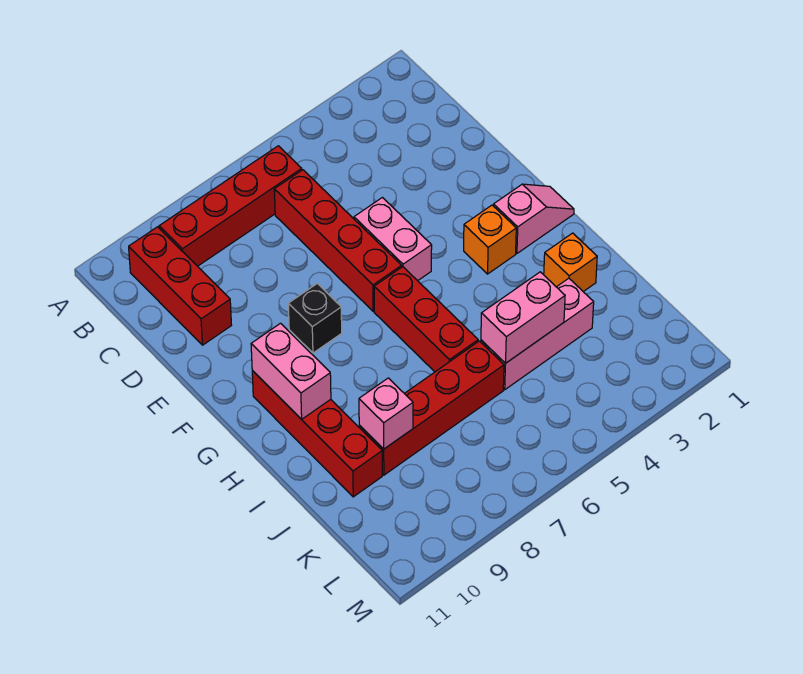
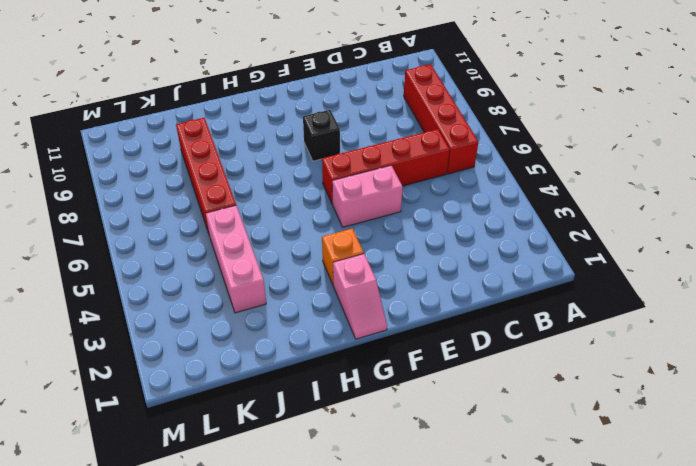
none -> red brick B10:D10 level 1
none -> red brick G6:I6 level 1
none -> red brick G10:J10 level 1

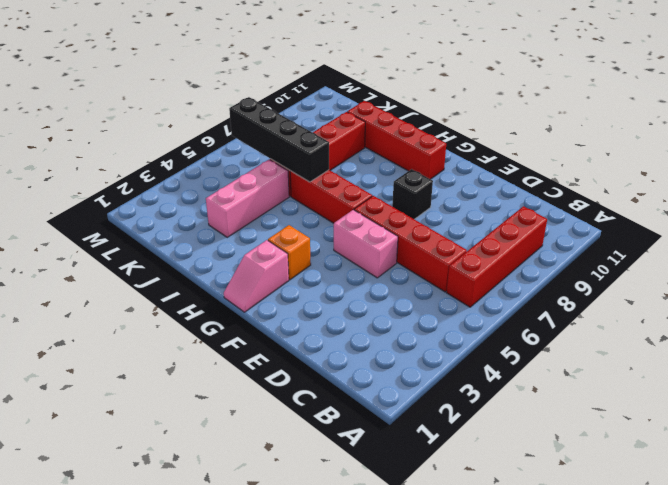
black brick I6:L6 level 2 -> none
none -> red brick B10:D10 level 1
none -> orange brick I2 level 1
none -> pink brick G10:H10 level 2

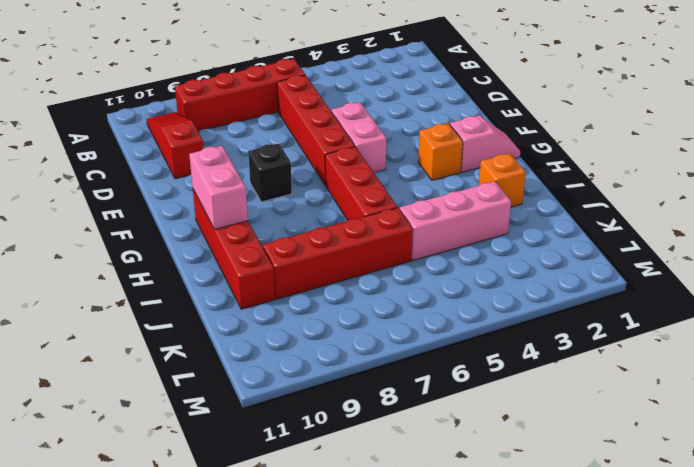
red slope B10:D10 level 1 top D -> red brick B10:D10 level 1
none -> pink brick J4:J5 level 2
none -> pink brick J9 level 2

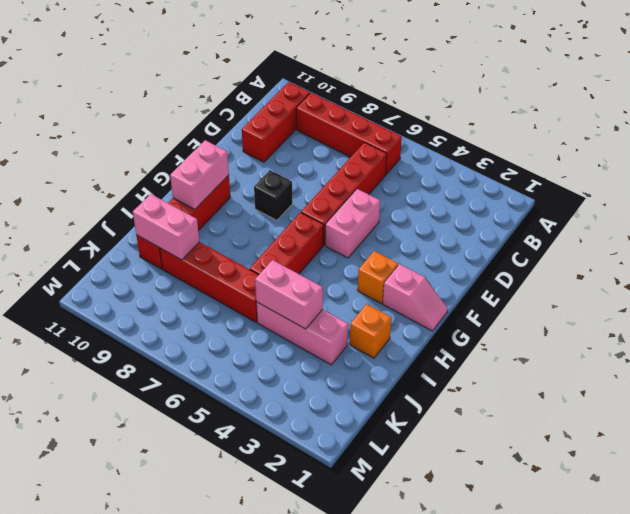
pink brick J9:J10 level 2 -> pink brick J9 level 2

